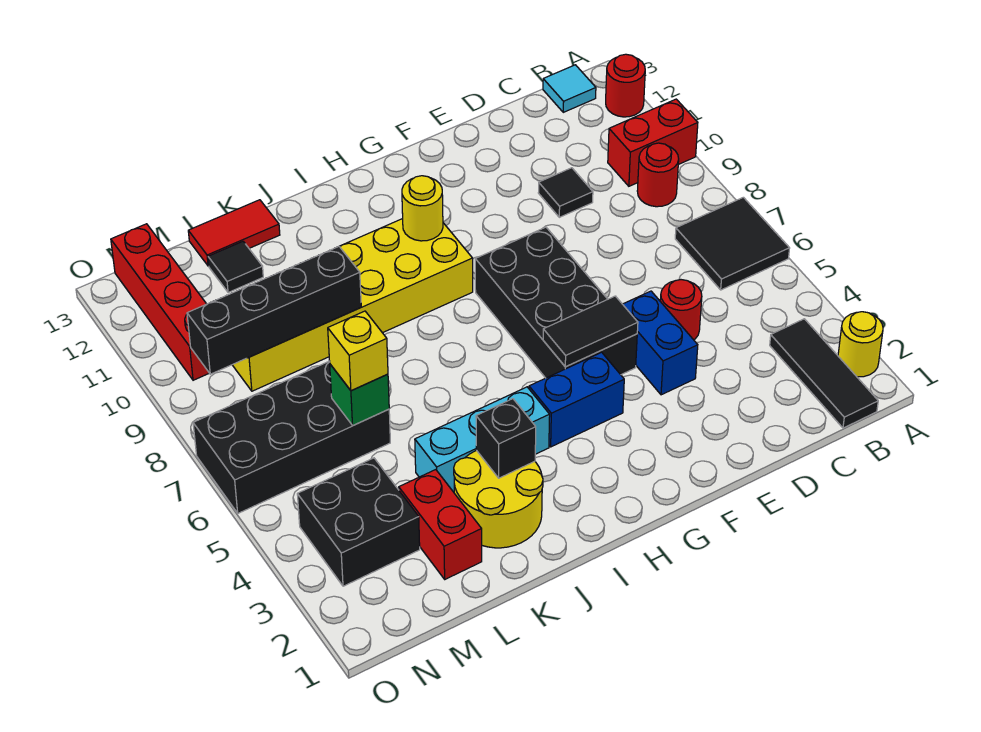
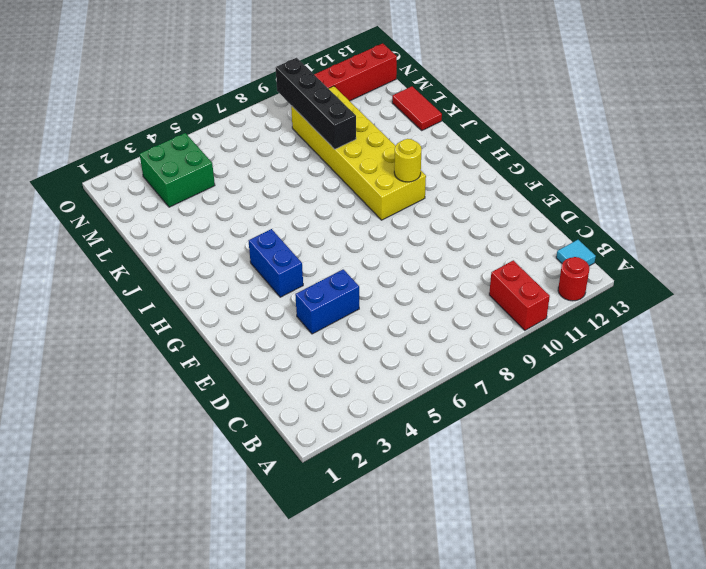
green brick M3:N4 level 1 -> black brick M3:N4 level 1
none -> yellow round brick A2 level 1
none -> black tile A6:B7 level 1
none -> black tile B1:B3 level 1

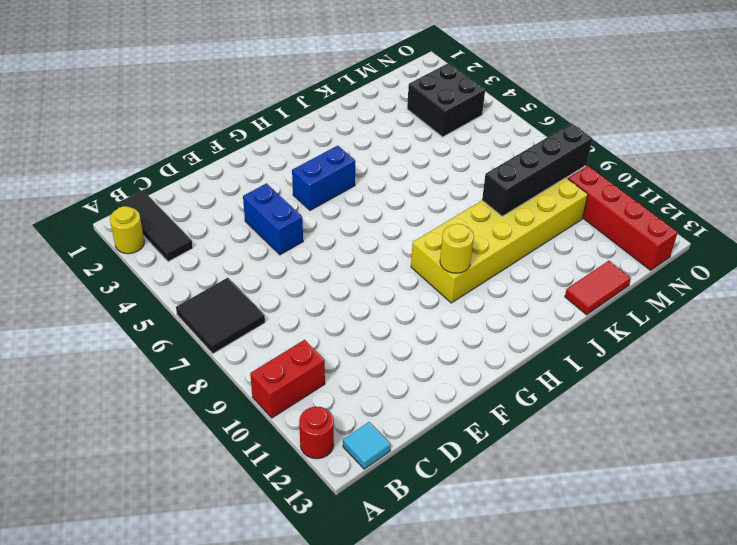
none -> red round brick B9 level 1
none -> red round brick D5 level 1
none -> black tile D10 level 1

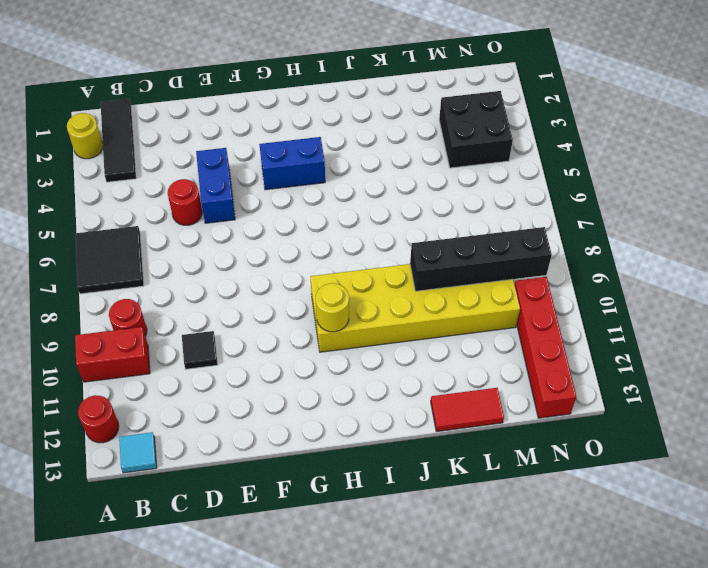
none -> black brick F5:G8 level 1
none -> cyan brick I4:K4 level 1
none -> yellow round brick J2:K3 level 1

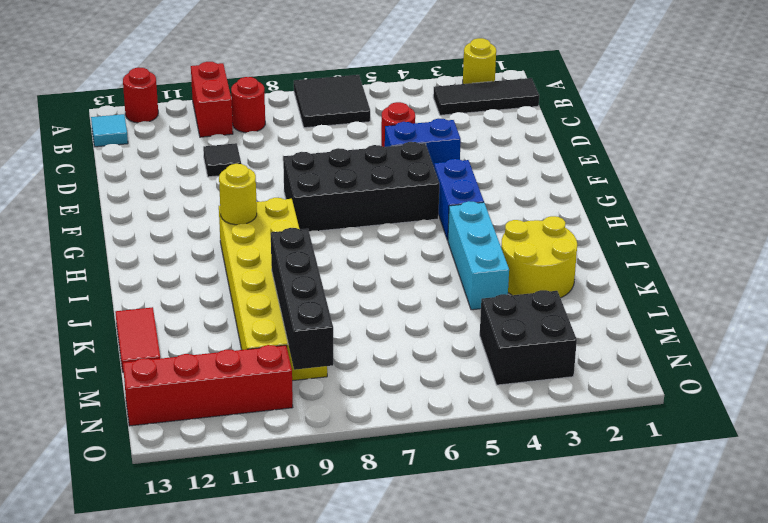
none -> red brick L2:L3 level 1
none -> black brick L6:O7 level 1
none -> black tile L12 level 1

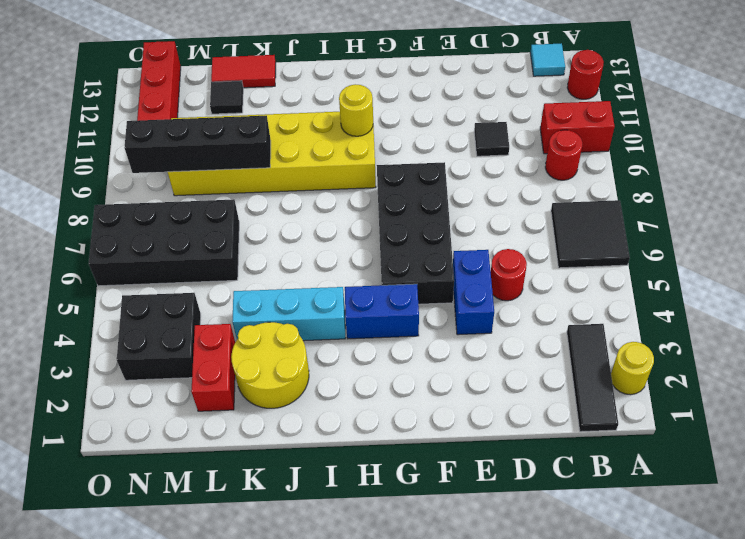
none -> black tile F5:G5 level 2
none -> black brick J3 level 2
none -> green brick L6 level 2

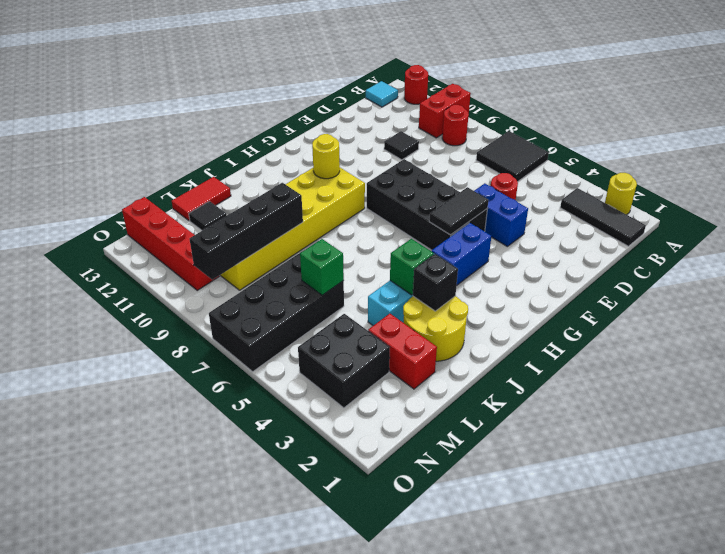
green brick J4 level 2 -> none
none -> yellow brick L6 level 3

